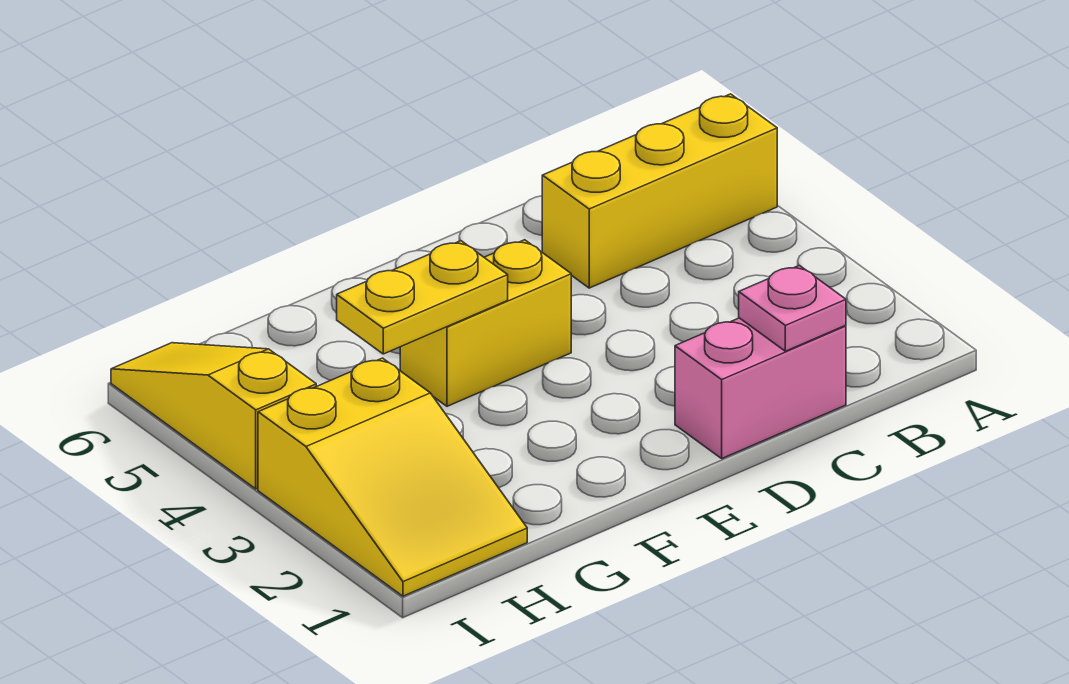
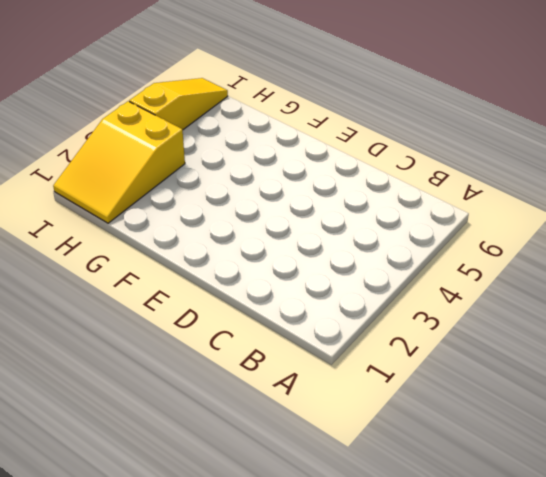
none -> yellow brick A5:C5 level 1
none -> pink brick C1:D1 level 1

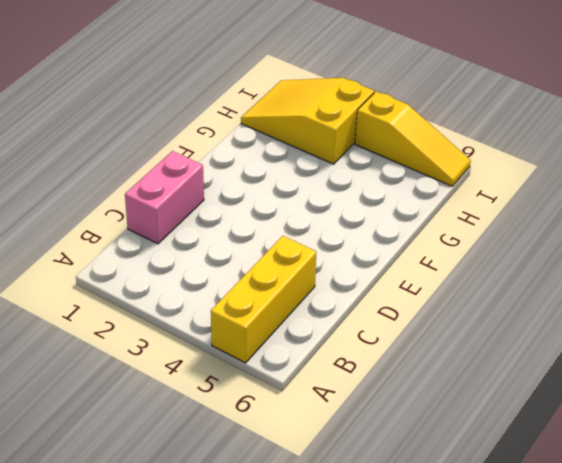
none -> yellow brick E4:F4 level 1
none -> pink plate C1 level 2

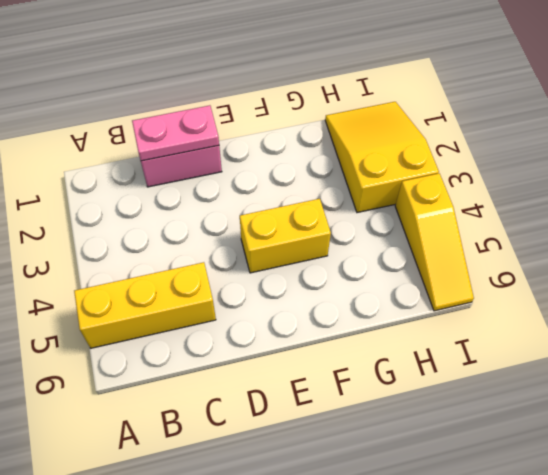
pink plate C1:D1 level 2 -> pink plate C1 level 2
none -> yellow plate F4:G4 level 2

